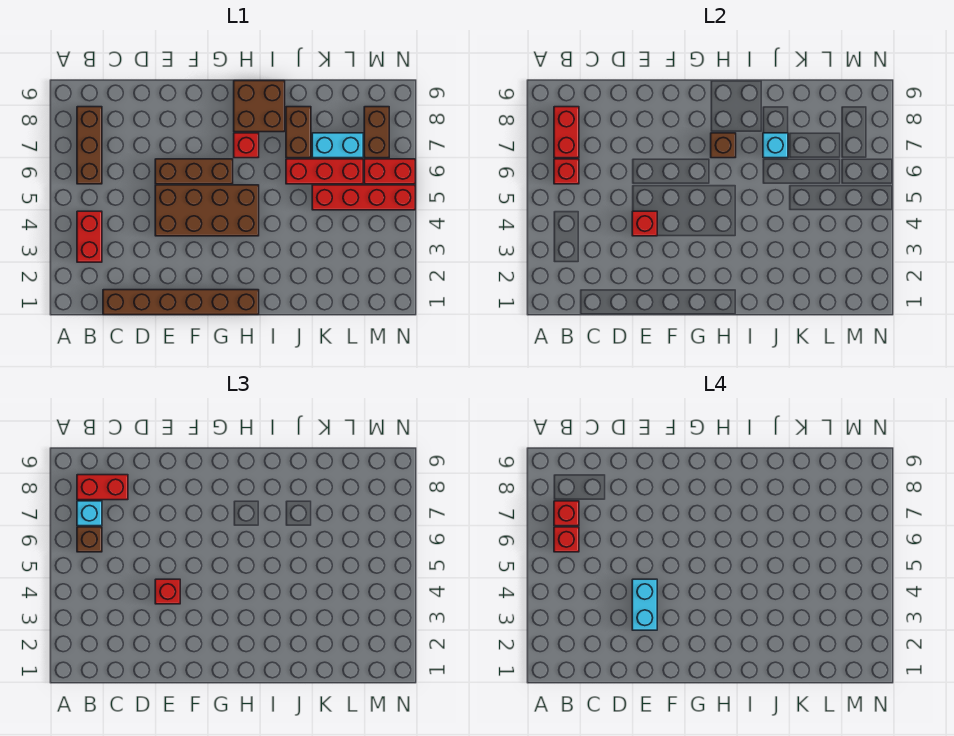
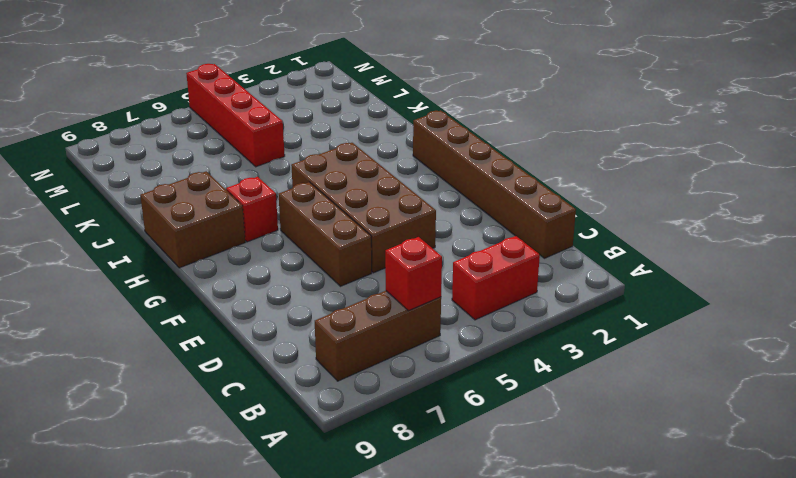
none -> red brick J6:L6 level 1
none -> brown brick J7:J8 level 1
none -> cyan brick K7:L7 level 1

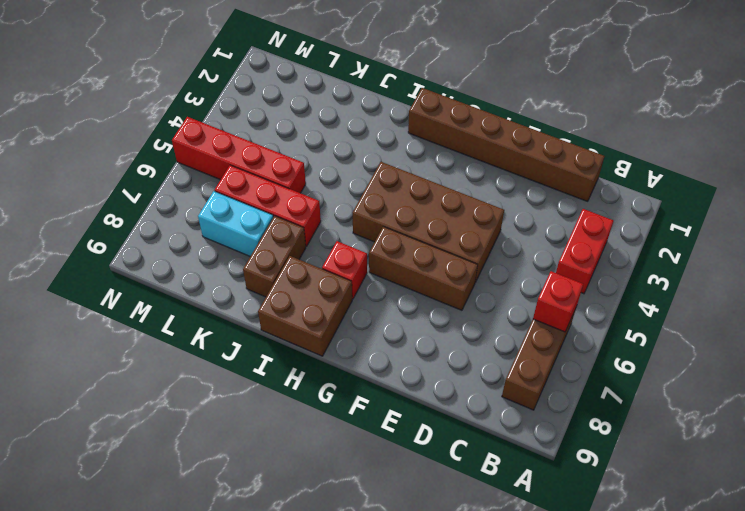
none -> red brick M6:N6 level 1
none -> brown brick M7:M8 level 1
none -> red brick B7:B8 level 2

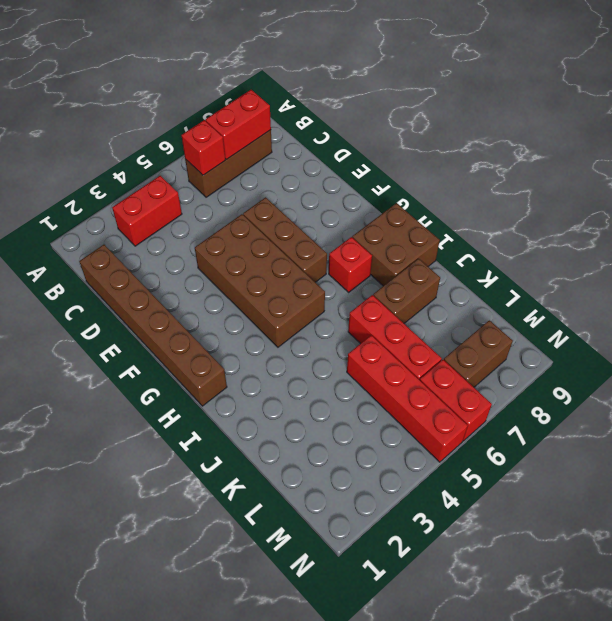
none -> cyan brick K7:L7 level 1
none -> red brick E4 level 2
none -> brown brick H7 level 2

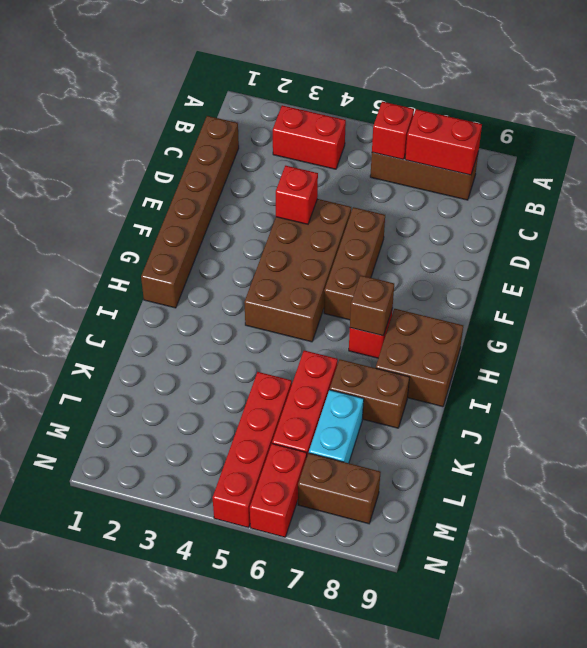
none -> cyan brick J7 level 2
none -> brown brick B6 level 3
none -> cyan brick B7 level 3

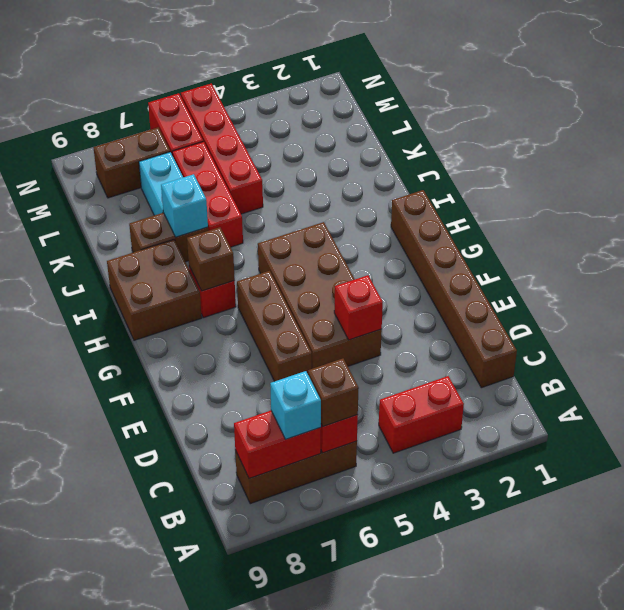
none -> red brick B8:C8 level 3
none -> red brick E4 level 3
none -> red brick B6 level 4

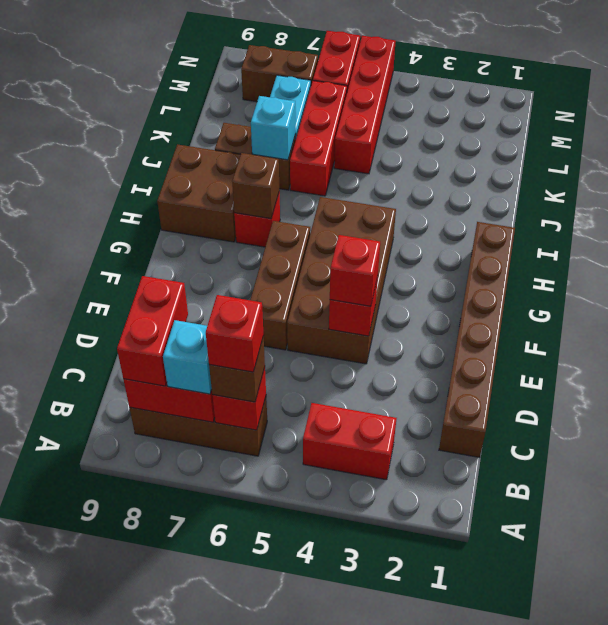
none -> red brick B7 level 4
none -> cyan brick E3:E4 level 4

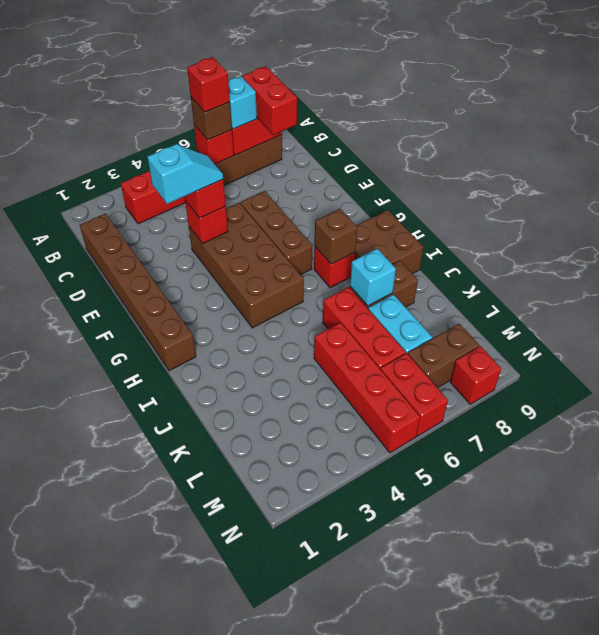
cyan slope E3:E4 level 4 top 3 -> cyan brick E3:E4 level 4
red brick N8 level 1 -> red brick B7 level 4

